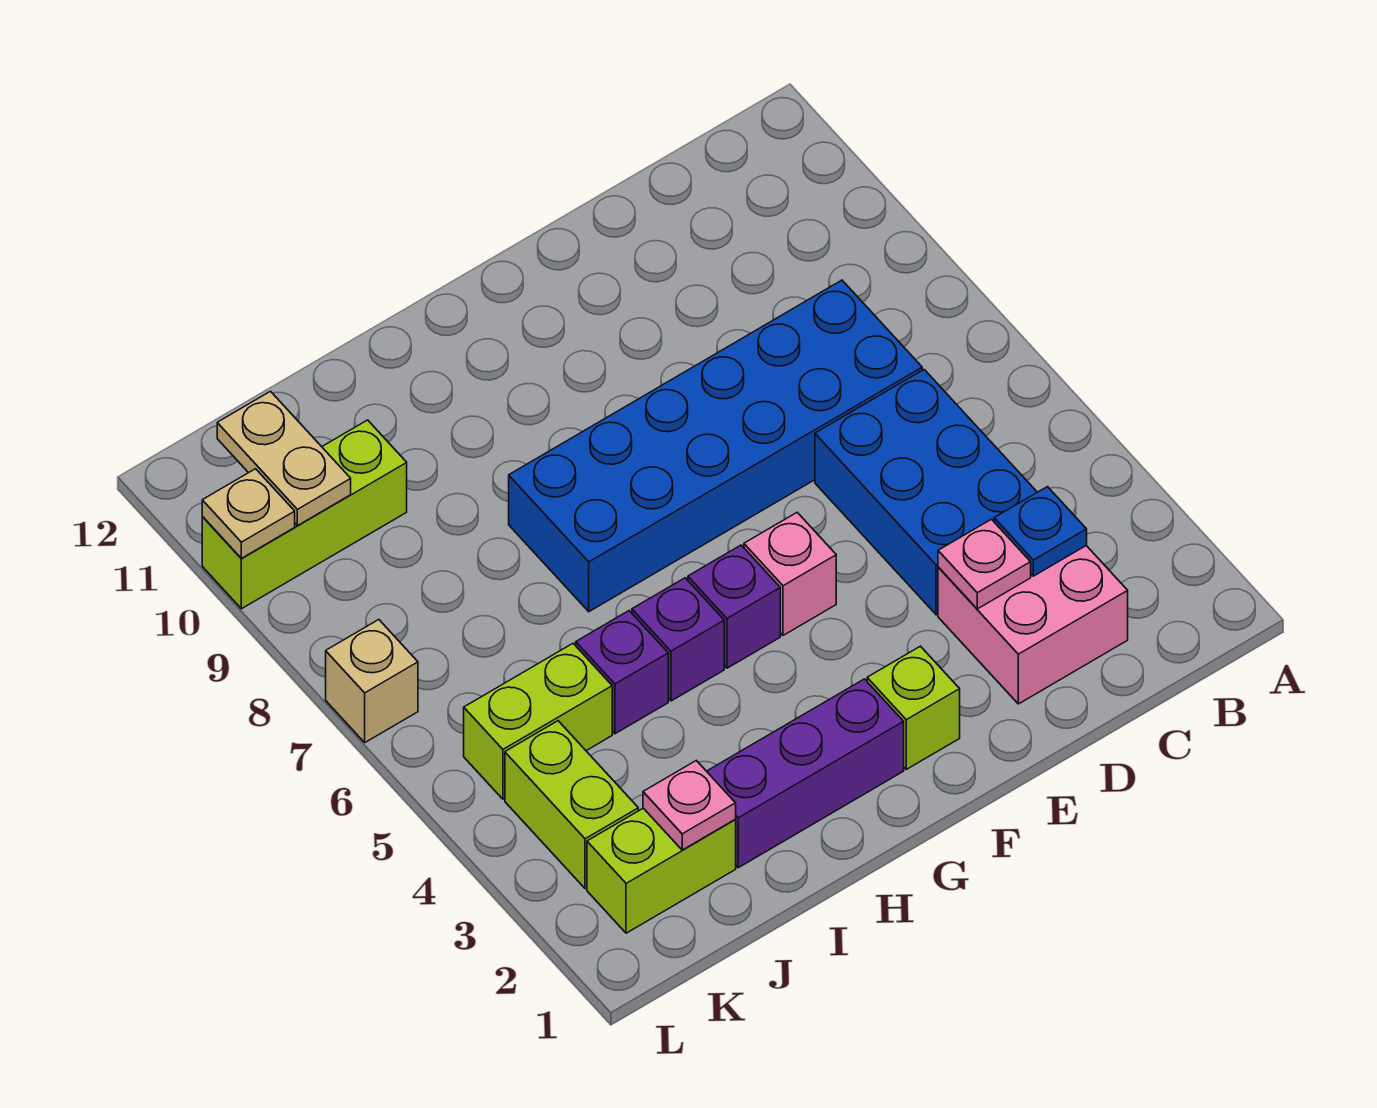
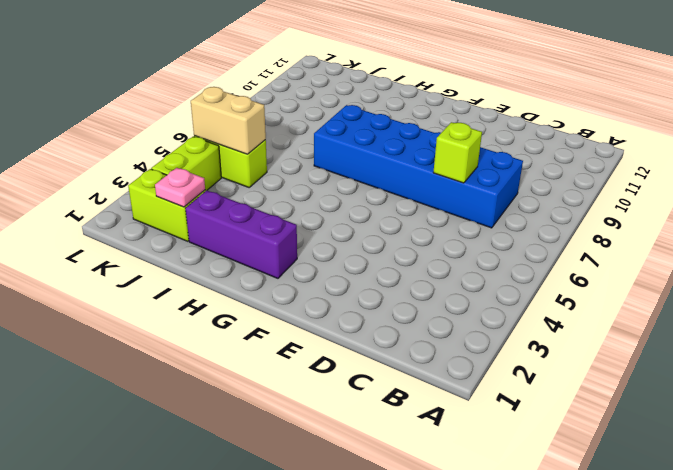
lime brick D7 level 2 -> lime brick F2 level 1
tan brick J5:K5 level 2 -> none
none -> pink brick C2:D3 level 1
none -> blue brick C4:D6 level 1
none -> pink brick F5 level 1

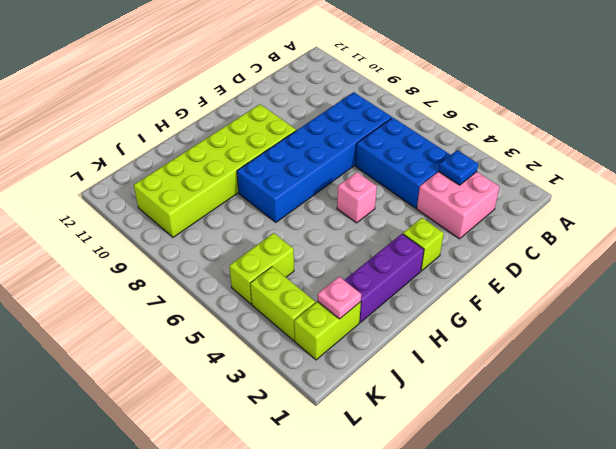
lime brick F9:K10 level 1 -> lime brick J10:L10 level 1
none -> purple brick G5 level 1
none -> purple brick H5 level 1
none -> purple brick I5 level 1

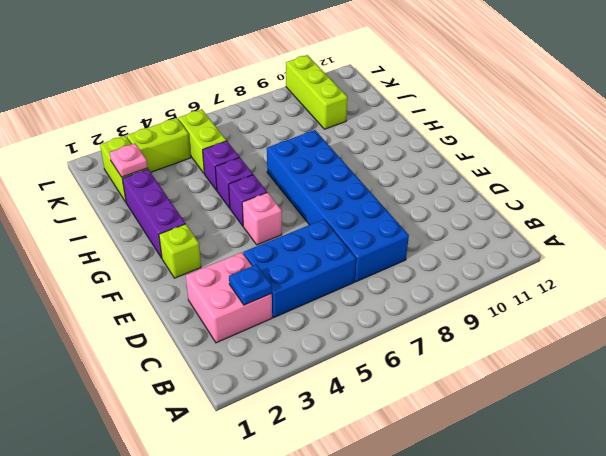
none -> tan brick L7 level 1
none -> pink plate D3 level 2
none -> tan plate K10:K11 level 2

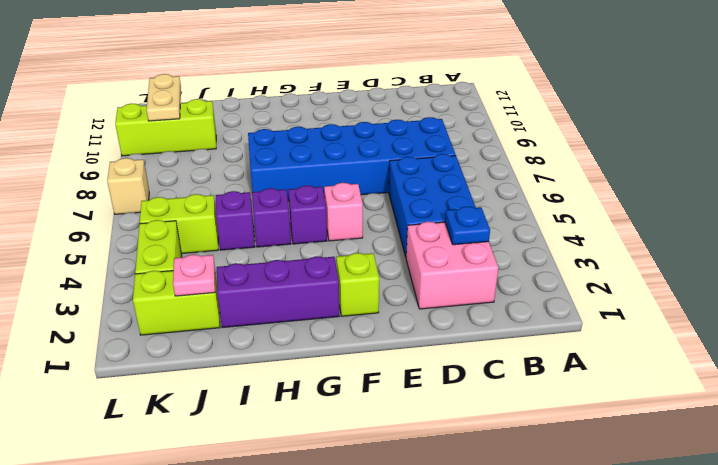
none -> pink plate D3 level 2
none -> tan plate L10 level 2

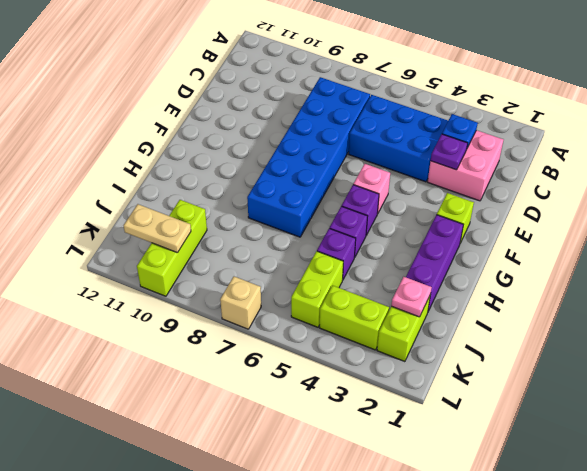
purple plate D3 level 2 -> pink plate D3 level 2
none -> tan plate L10 level 2

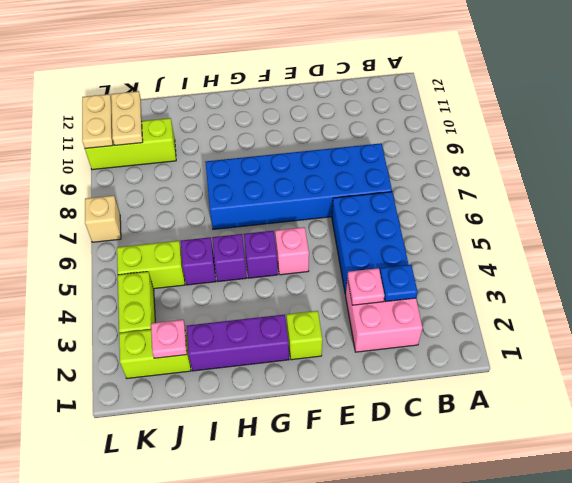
tan plate L10:L11 level 2 -> tan plate L10 level 2

